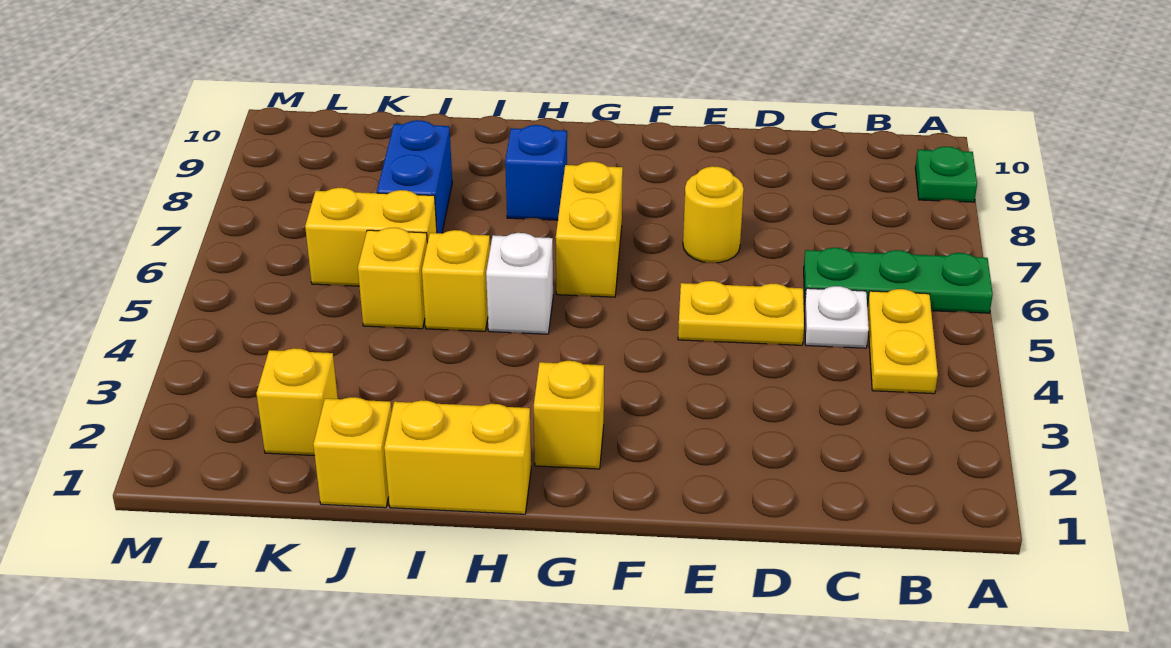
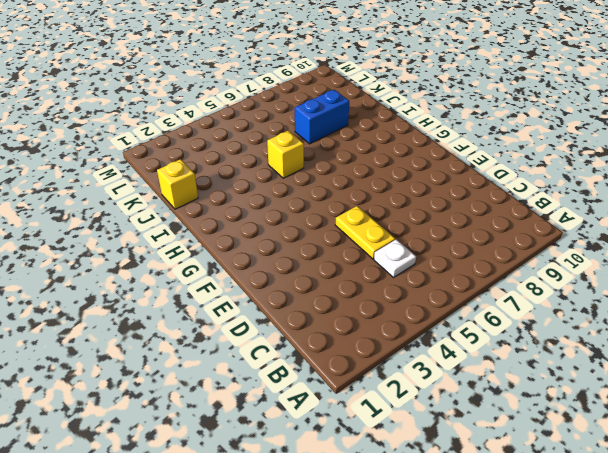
none -> green plate A6:C6 level 1
none -> green plate A9 level 1
none -> yellow plate B4:B5 level 1

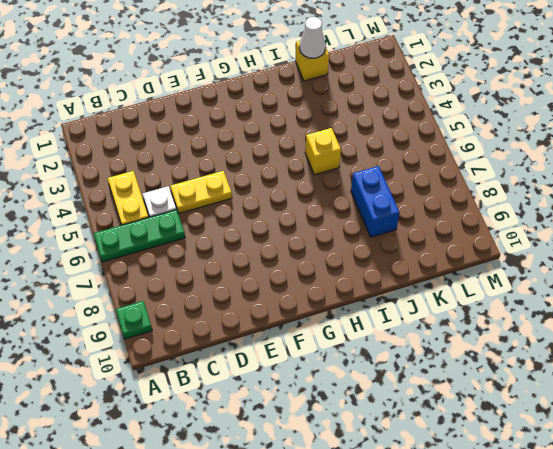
white cone J1 level 2 -> none
none -> yellow round brick E7 level 1
none -> yellow brick G2 level 1
none -> yellow brick G6:G7 level 1

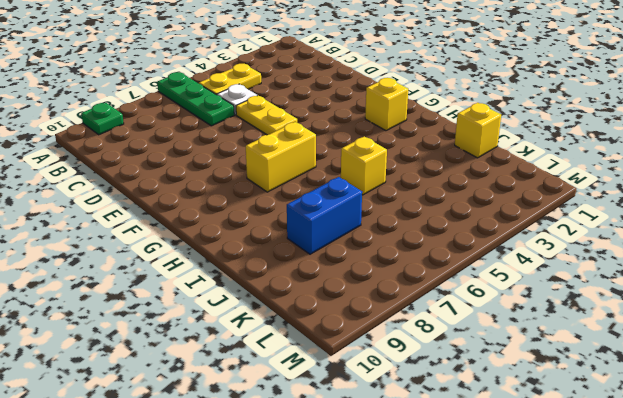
none -> yellow round brick E7 level 1
none -> yellow brick H1:I1 level 1
none -> white brick H5 level 1

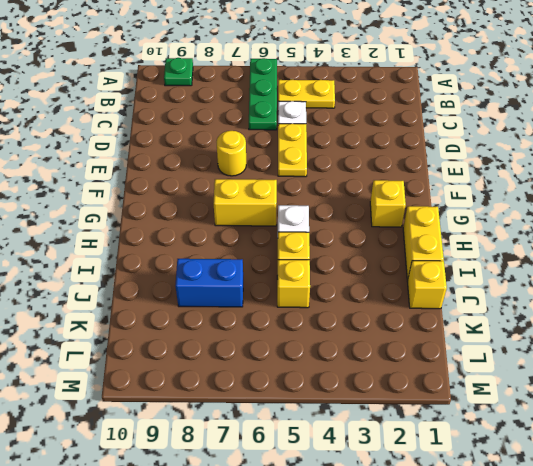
none -> blue brick H8 level 1
none -> yellow brick J6:K6 level 1
none -> yellow brick K2 level 1

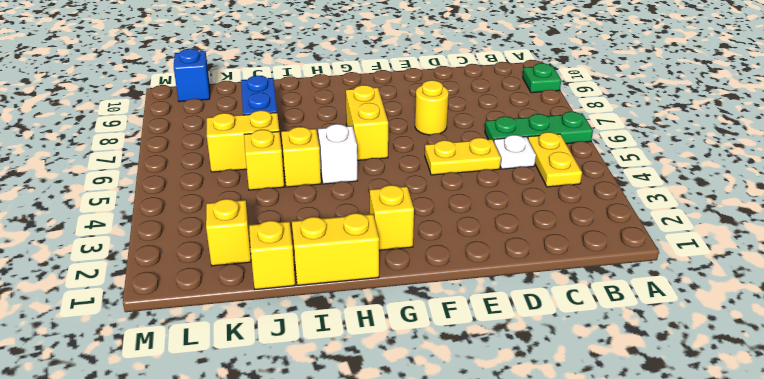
blue brick L10 level 1 -> blue brick H8 level 1

